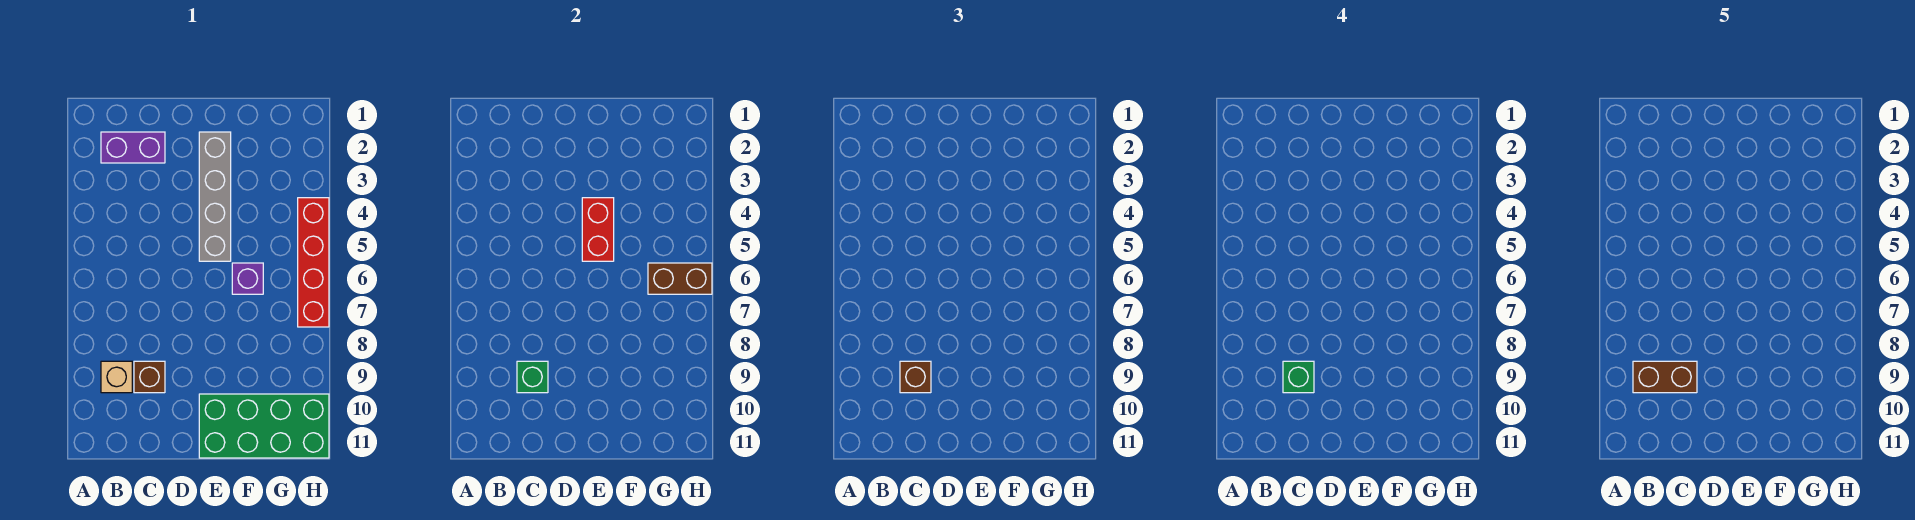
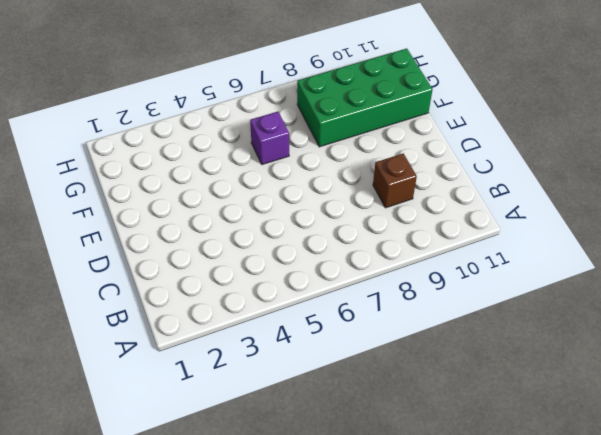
green brick F8:G11 level 1 -> green brick E10:H11 level 1
none -> purple brick B2:C2 level 1
none -> tan brick B9 level 1
none -> grey brick E2:E5 level 1

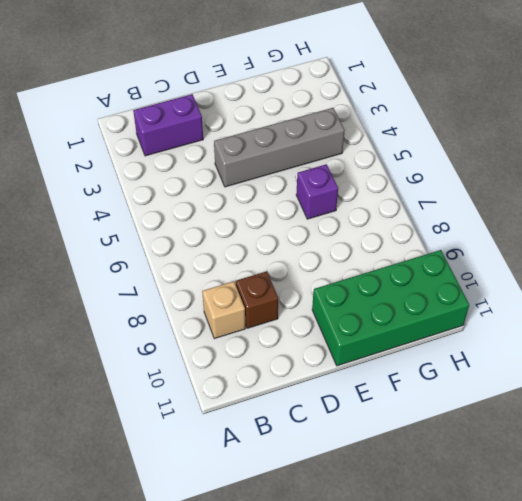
grey brick D4:G4 level 1 -> grey brick E2:E5 level 1
none -> red brick H4:H7 level 1
none -> green brick C9 level 2
none -> red brick E4:E5 level 2

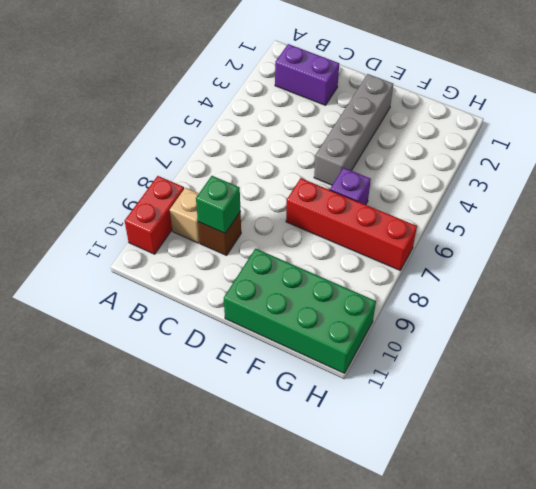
red brick A9:A10 level 1 -> red brick E4:E5 level 2
red brick E7:H7 level 1 -> red brick H4:H7 level 1
none -> brown brick G6:H6 level 2
none -> brown brick C9 level 3
none -> green brick C9 level 4

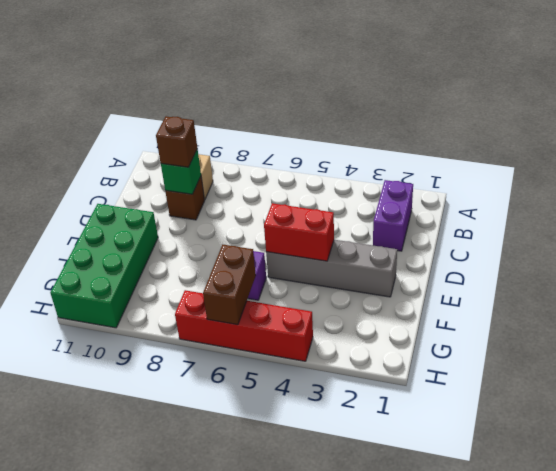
none -> green brick C9 level 4
none -> brown brick B9:C9 level 5

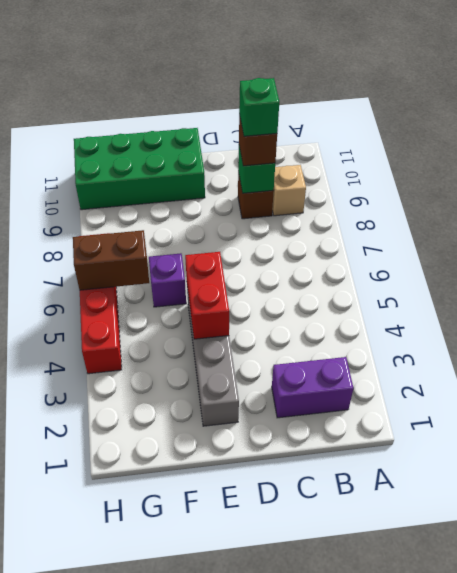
none -> brown brick B9:C9 level 5

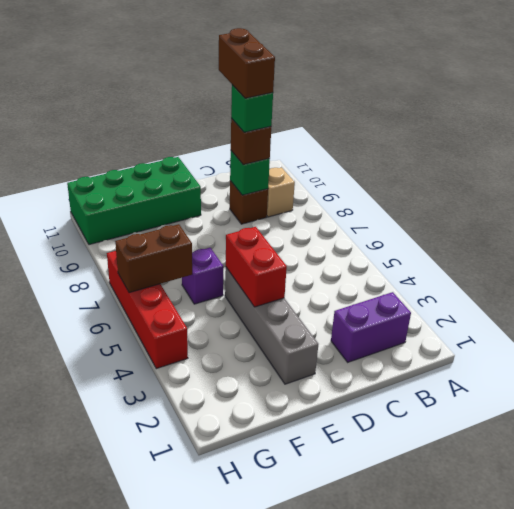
brown brick C9:C10 level 5 -> brown brick B9:C9 level 5

